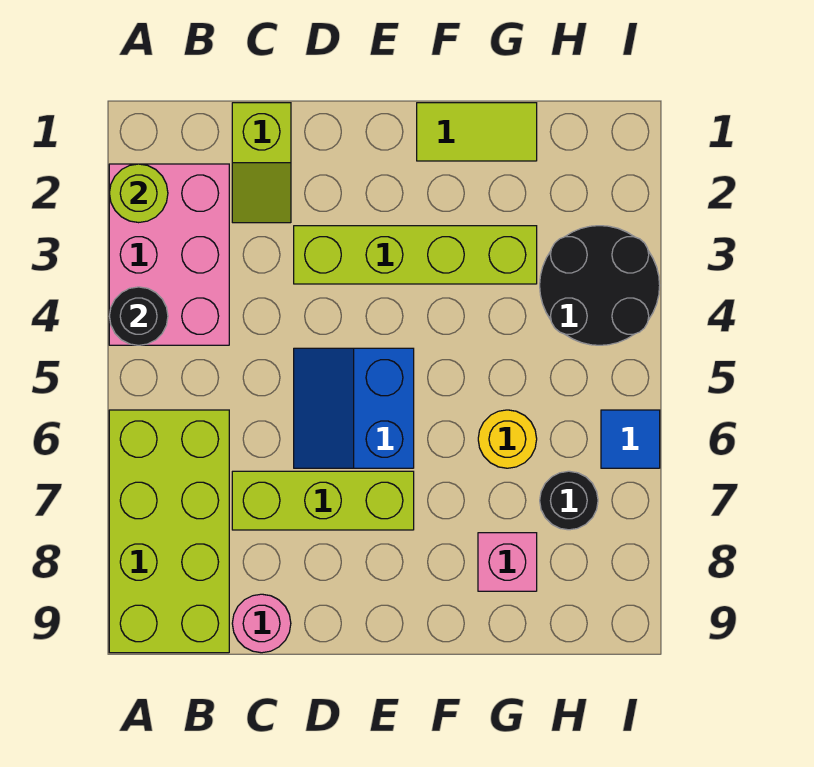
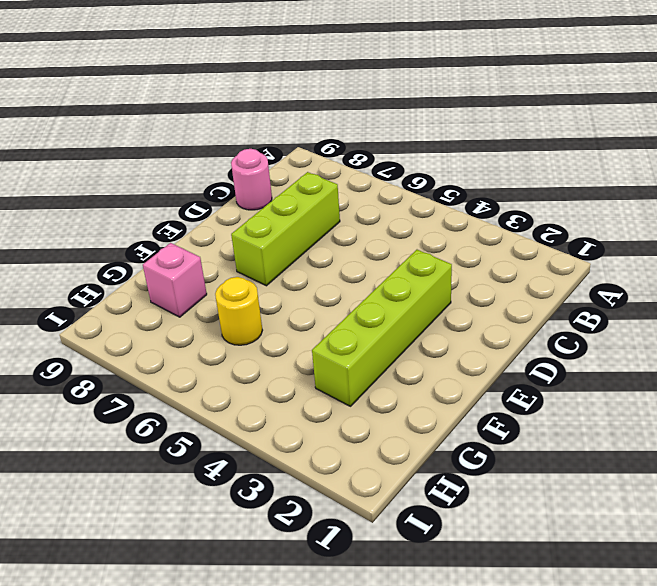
none -> pink brick A2:B4 level 1
none -> lime brick A6:B9 level 1
none -> lime slope C1:C2 level 1 top 1

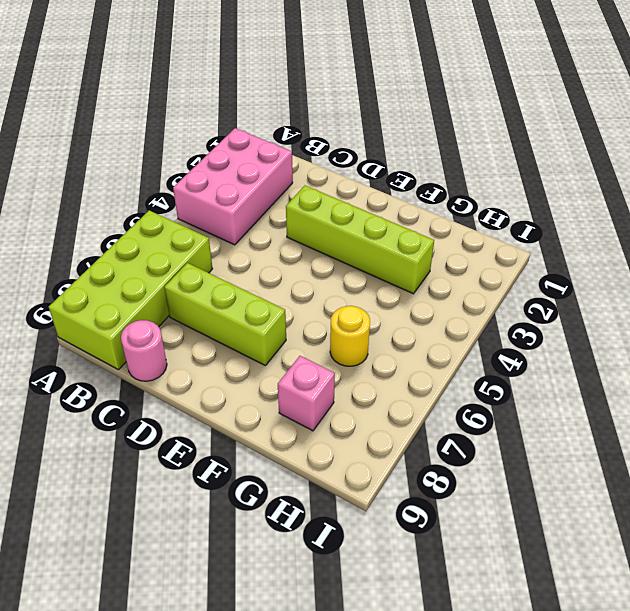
none -> lime slope C1:C2 level 1 top 1
none -> blue slope D5:E6 level 1 top E
none -> lime tile F1:G1 level 1

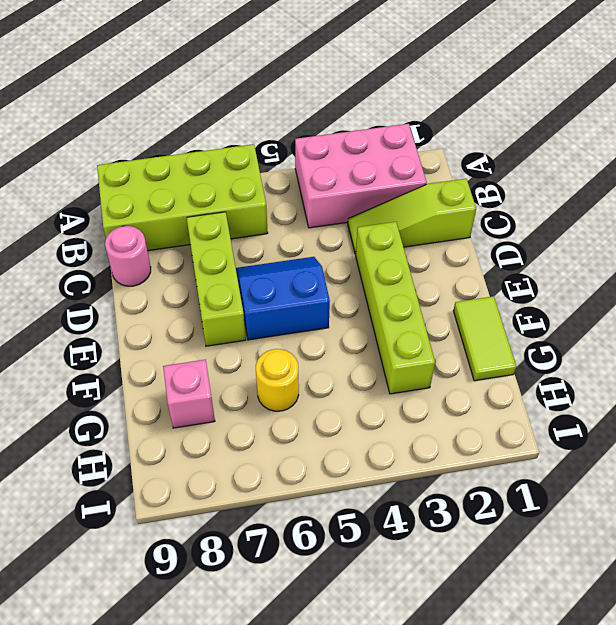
lime slope C1:C3 level 1 top 1 -> lime slope C1:C2 level 1 top 1
none -> black round brick H3:I4 level 1
none -> black round brick H7 level 1
none -> blue tile I6 level 1

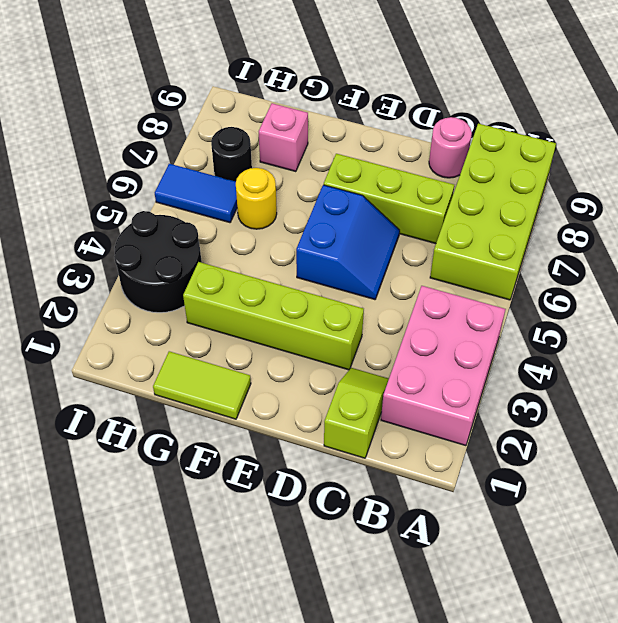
blue tile H6:I6 level 1 -> blue tile I6 level 1
none -> lime round brick A2 level 2
none -> black round brick A4 level 2

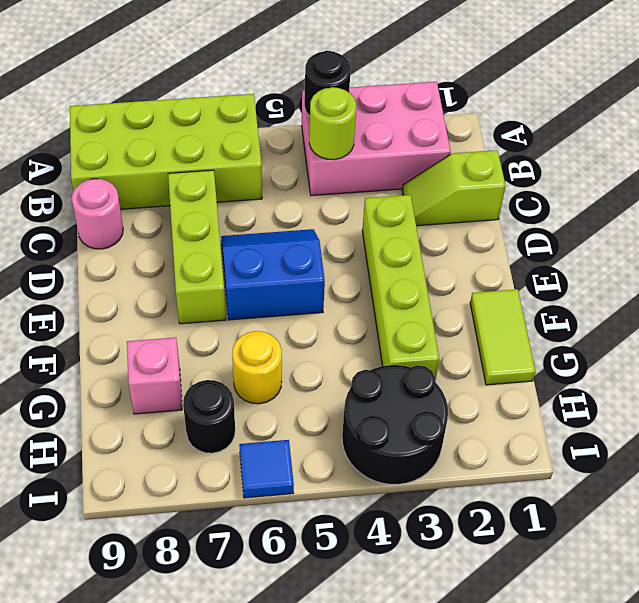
lime round brick B4 level 2 -> lime round brick A2 level 2

